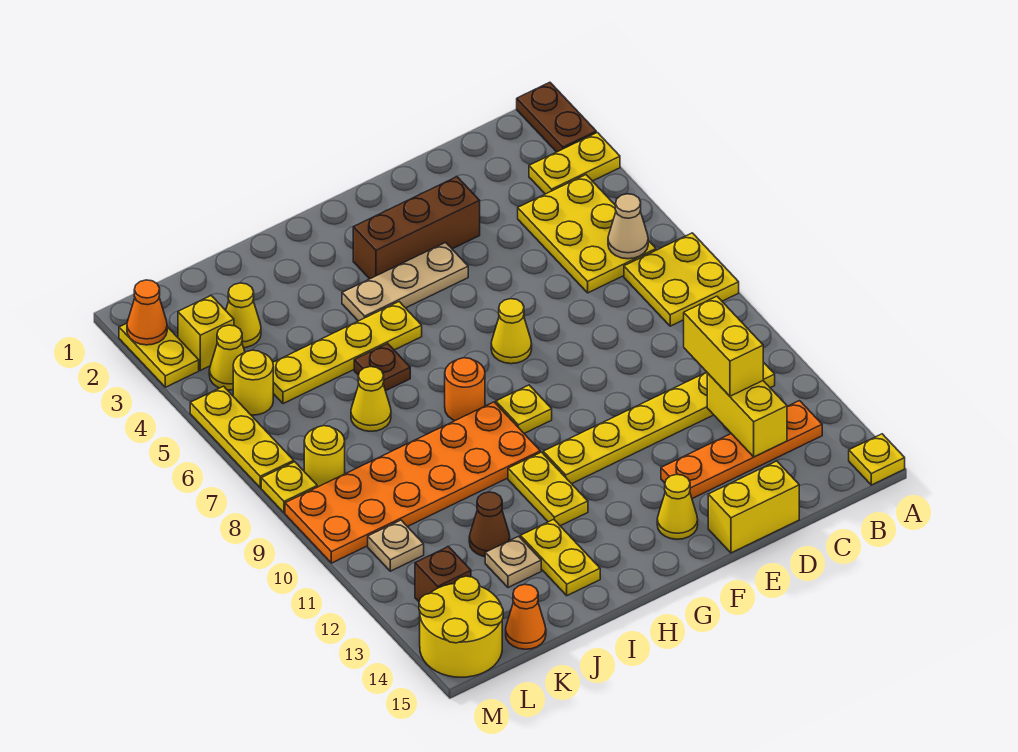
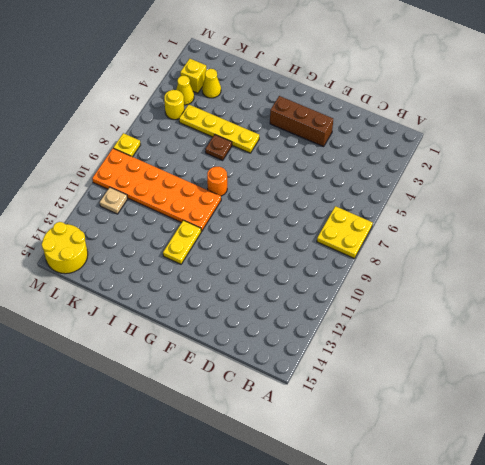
none -> brown plate A1:A2 level 1
none -> yellow plate A3:B3 level 1
none -> yellow plate A15 level 1
none -> yellow plate B4:C6 level 1

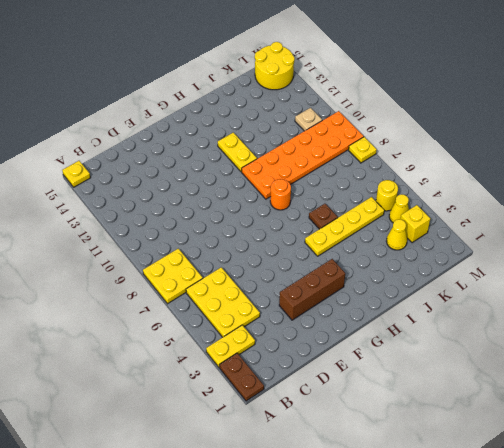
none -> yellow plate B11:G11 level 1
none -> orange plate B13:E13 level 1
none -> yellow brick D15:E15 level 1
none -> tan plate F4:H4 level 1

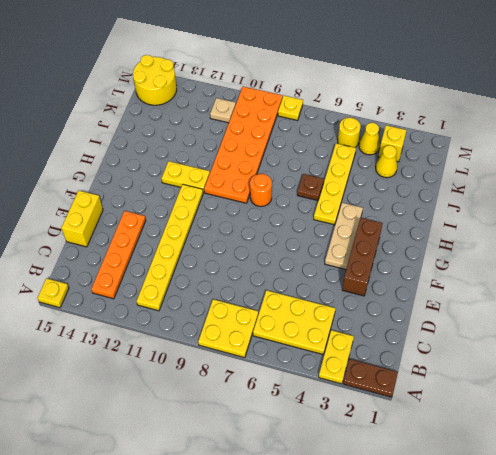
none -> yellow cone F7 level 1
none -> yellow cone F14 level 1
none -> yellow plate G9 level 1
none -> yellow plate I13:I14 level 1

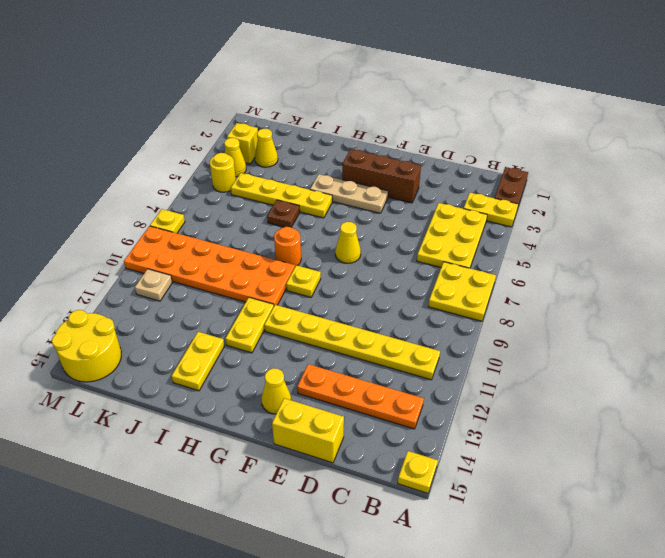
none -> yellow cone J7 level 1
none -> brown cone J12 level 1
none -> tan plate J13 level 1
none -> orange cone K15 level 1

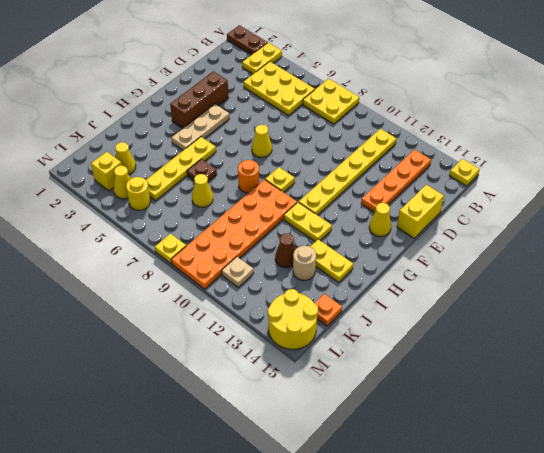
tan round brick J13 level 1 -> tan plate J13 level 1
orange plate K15 level 1 -> orange cone K15 level 1
none -> yellow round brick L8 level 1
none -> brown brick L13 level 1
none -> yellow plate M2:M3 level 1
none -> yellow plate M5:M7 level 1

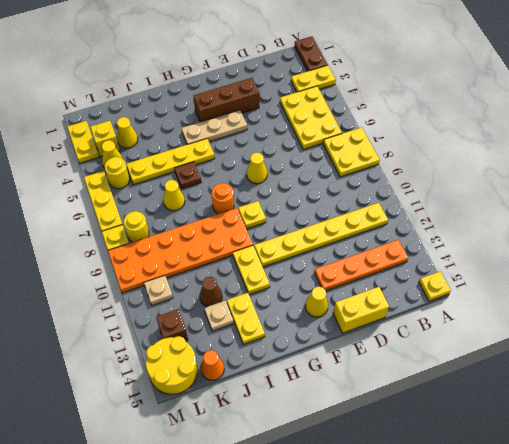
none -> tan cone B6 level 2
none -> yellow brick C12:C13 level 2
none -> orange cone M2 level 2
none -> yellow brick C11:C12 level 3

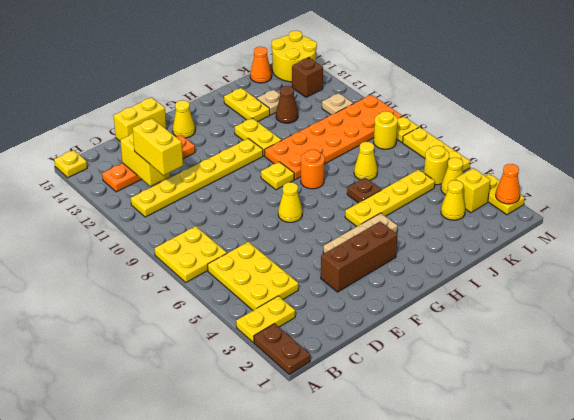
none -> tan cone B6 level 2

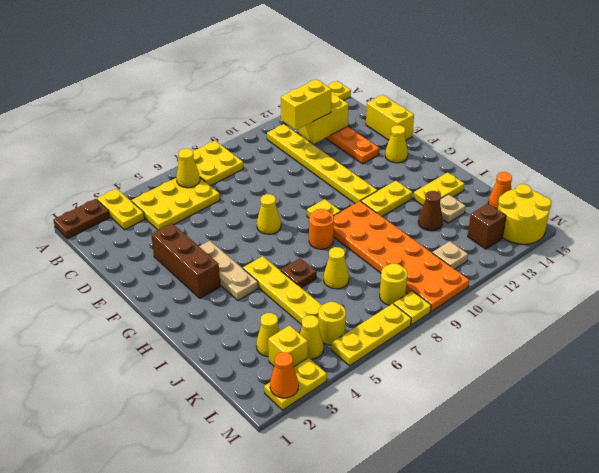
yellow cone B6 level 2 -> tan cone B6 level 2

